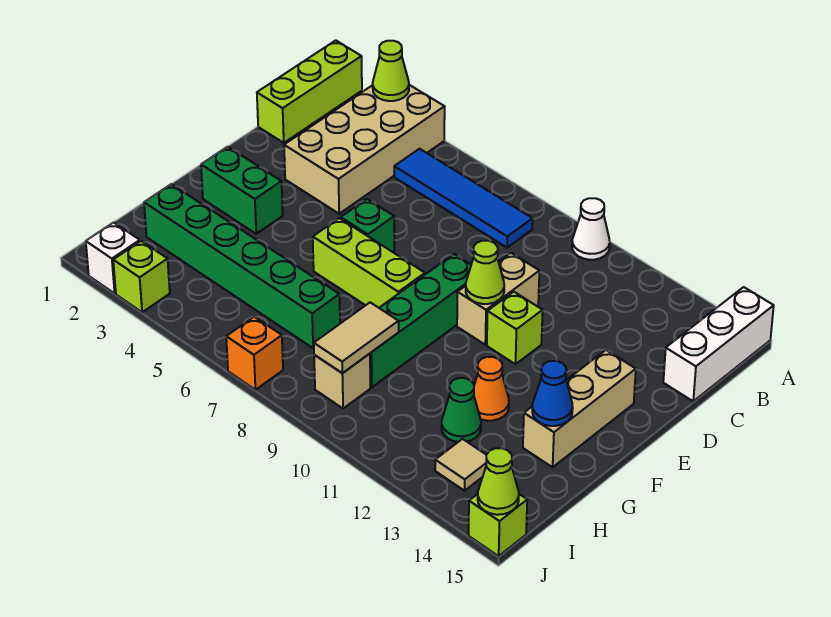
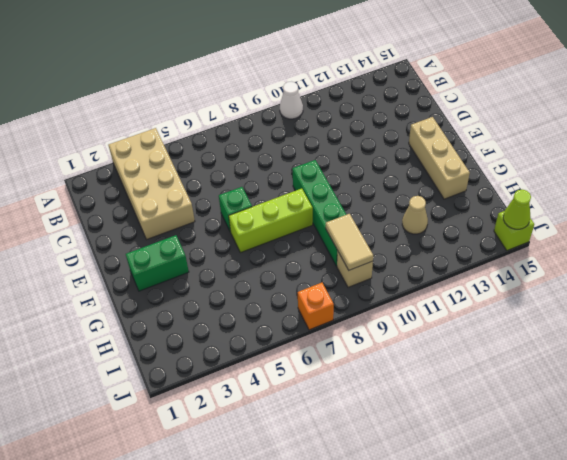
tan cone H12 level 1 -> green cone H12 level 1
none -> lime brick A1:C1 level 1
none -> white brick A15:C15 level 1
none -> blue tile B5:B8 level 1

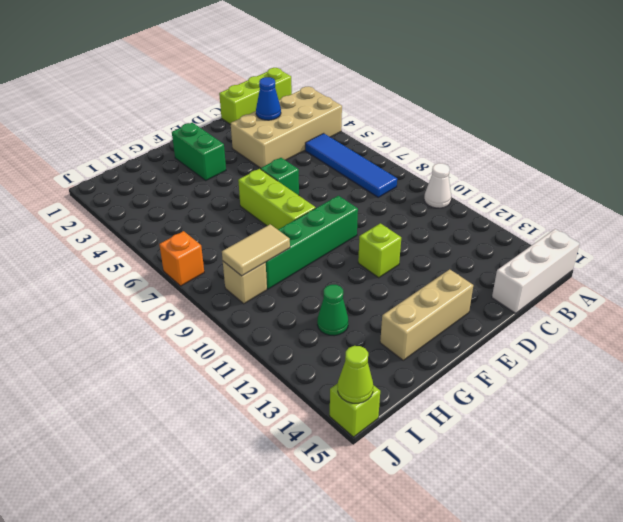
blue cone C3 level 2 -> blue cone G14 level 2
none -> tan brick D10:E10 level 1
none -> orange cone G12 level 1
none -> green brick H2:H7 level 1

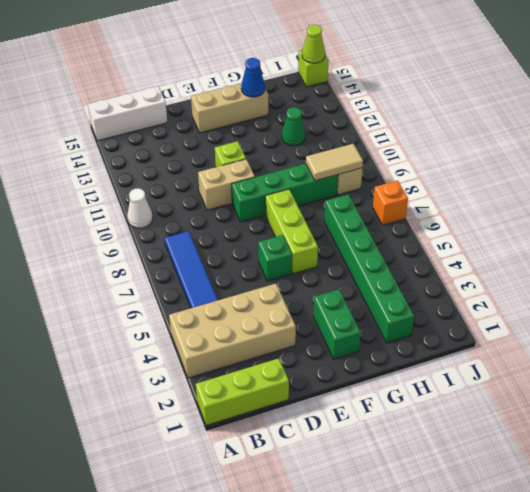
none -> orange cone G12 level 1
none -> tan tile I13 level 1
none -> white brick J2 level 1

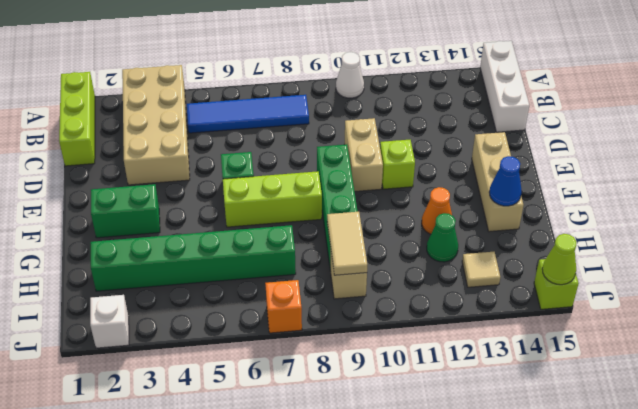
none -> lime brick J3 level 1
none -> lime cone A3 level 2
none -> lime cone E10 level 2

